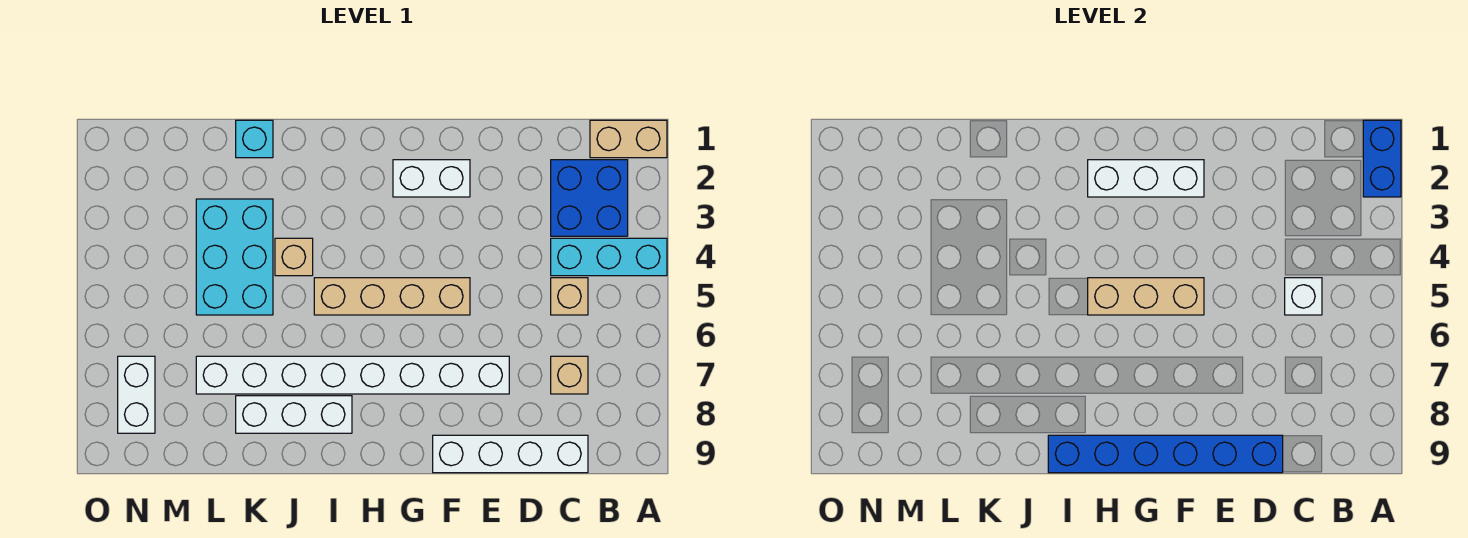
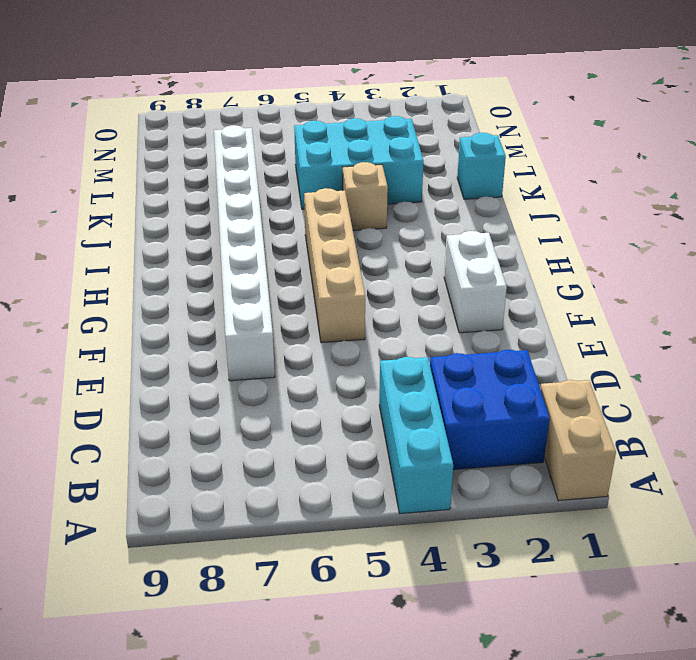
none -> tan brick C5 level 1
none -> tan brick C7 level 1
none -> white brick C9:F9 level 1

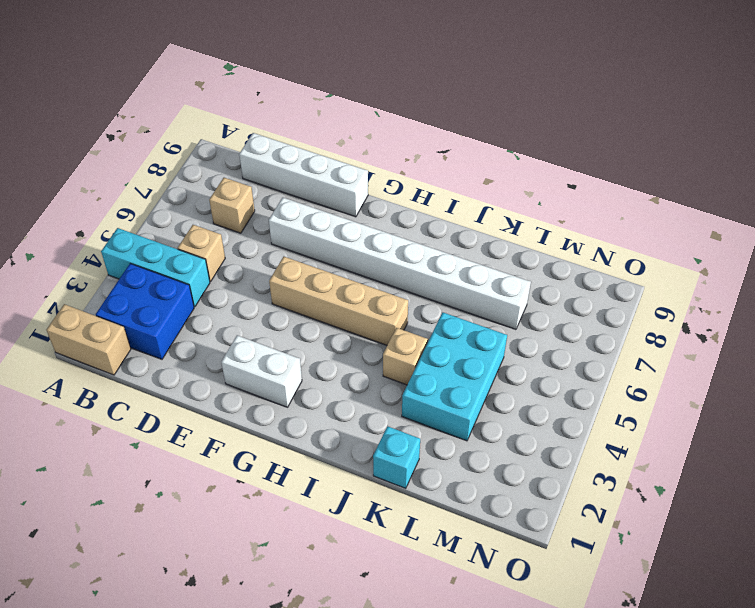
none -> white brick I8:K8 level 1
none -> white brick N7:N8 level 1
none -> blue brick A1:A2 level 2

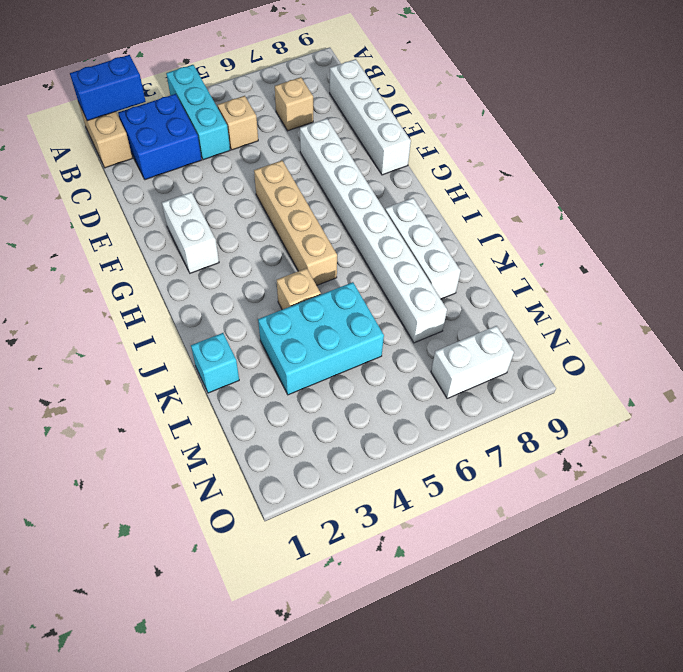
none -> white brick C5 level 2
none -> blue brick D9:I9 level 2
none -> white brick F2:H2 level 2

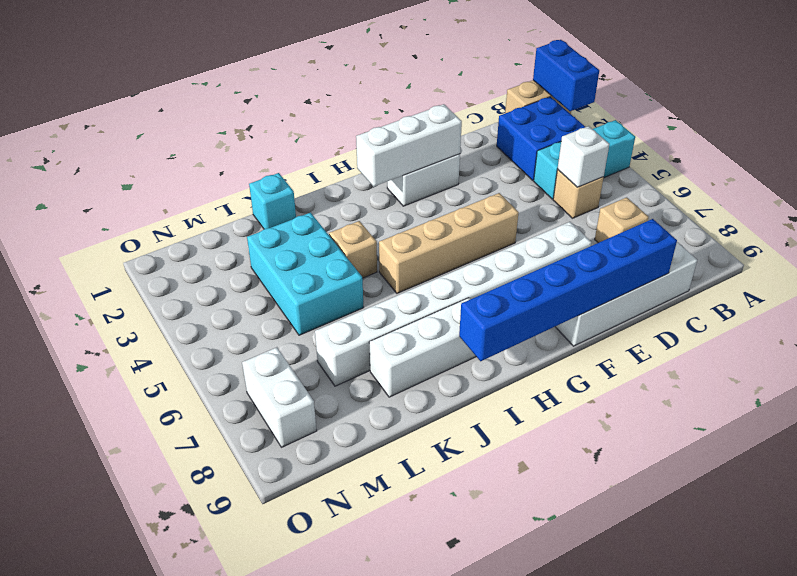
none -> tan brick F5:H5 level 2

